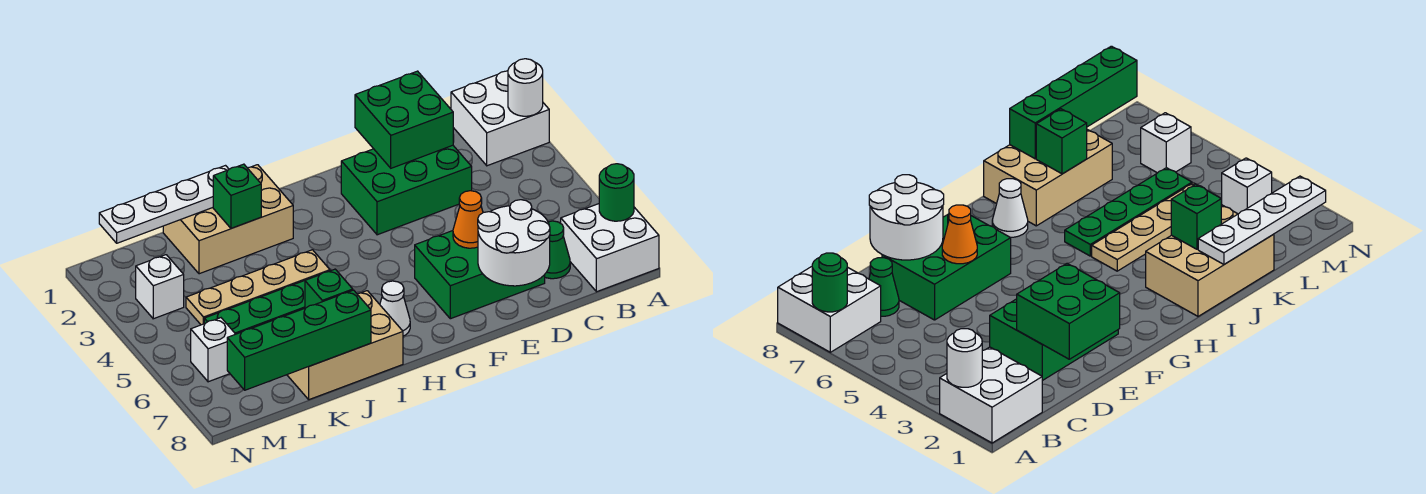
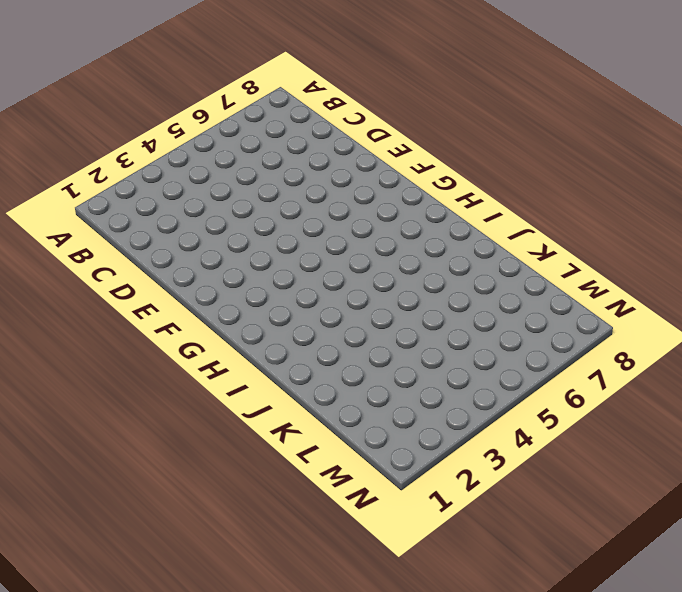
none -> white brick A1:B2 level 1
none -> white brick A7:B8 level 1
none -> green cone C7 level 1

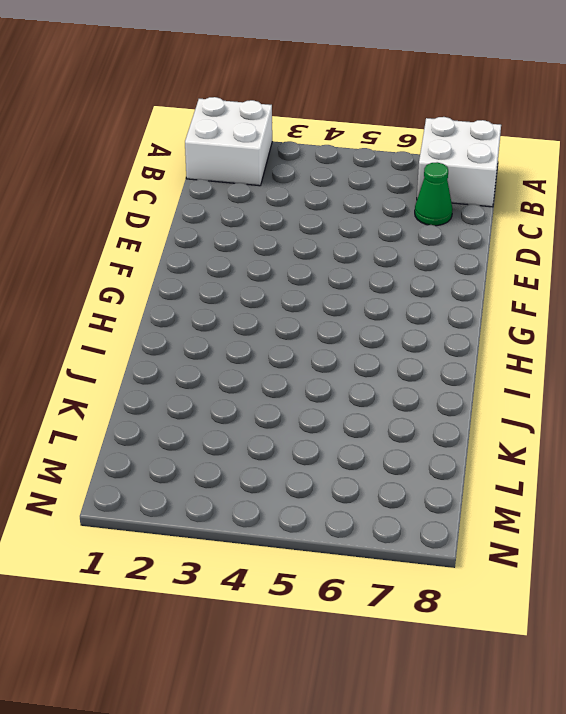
none -> green brick D2:F3 level 1
none -> green brick D6:F7 level 1
none -> white cone H7 level 1

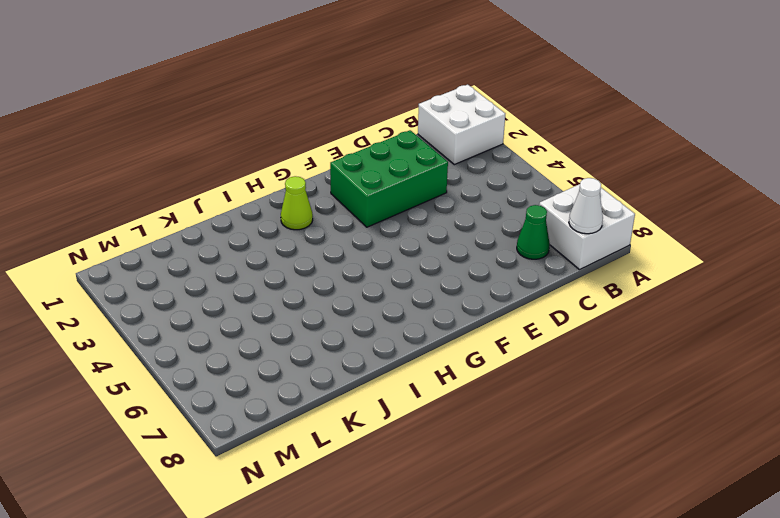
white cone B8 level 2 -> white cone H7 level 1
lime cone H2 level 1 -> none
none -> green brick D6:F7 level 1
none -> tan brick I1:K2 level 1
none -> tan plate I4:L4 level 1

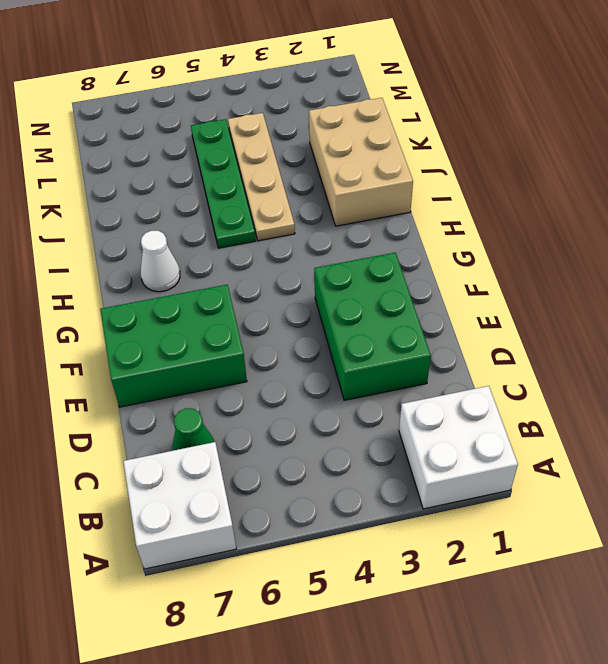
green brick E6:F8 level 1 -> green brick D6:F7 level 1
none -> tan brick I7:K8 level 1
none -> white brick M3 level 1
none -> white brick M6 level 1

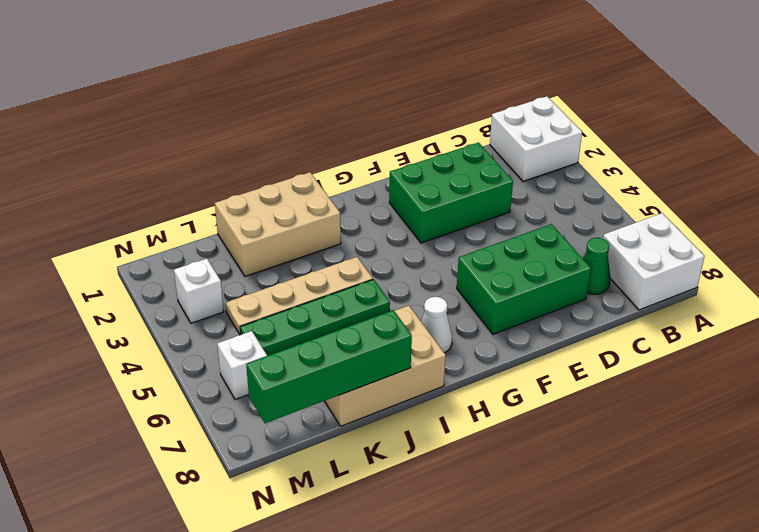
none -> white round brick A2 level 2
none -> green round brick A7 level 2
none -> green brick D1:E2 level 2

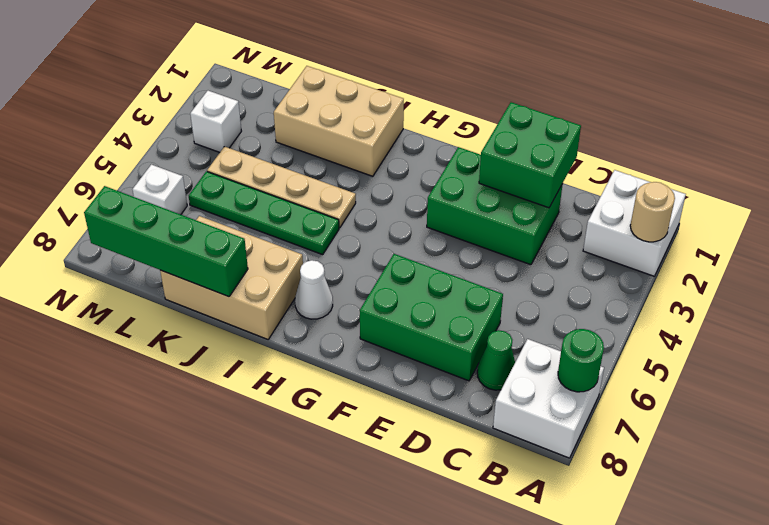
tan round brick A2 level 2 -> white round brick A2 level 2
none -> white round brick D7:E8 level 2
none -> orange cone E6 level 2
none -> white plate J1:M1 level 2

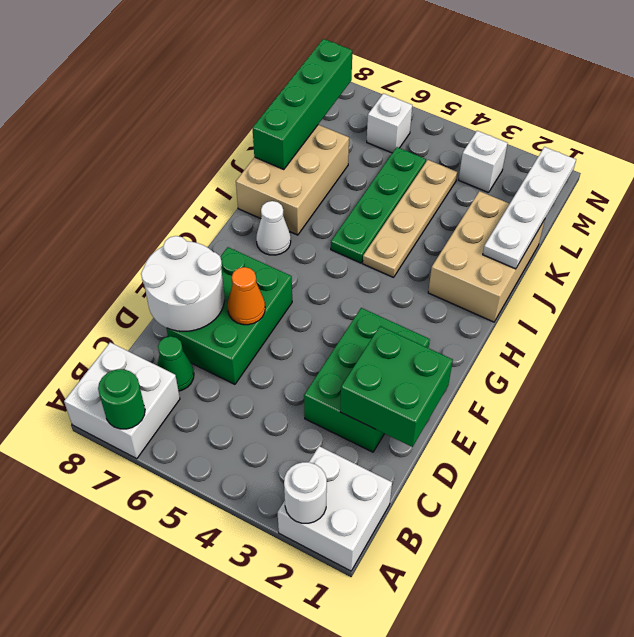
none -> green brick J2 level 2
none -> green brick J7 level 2

